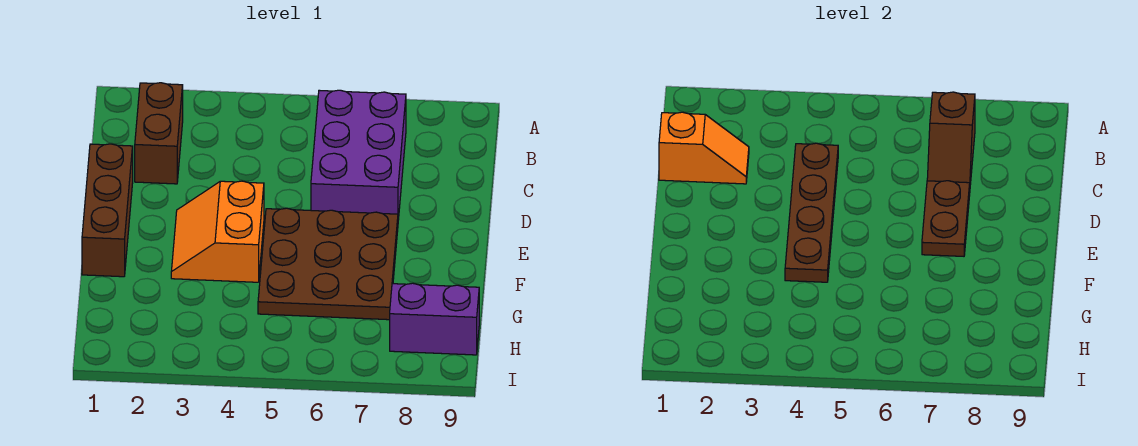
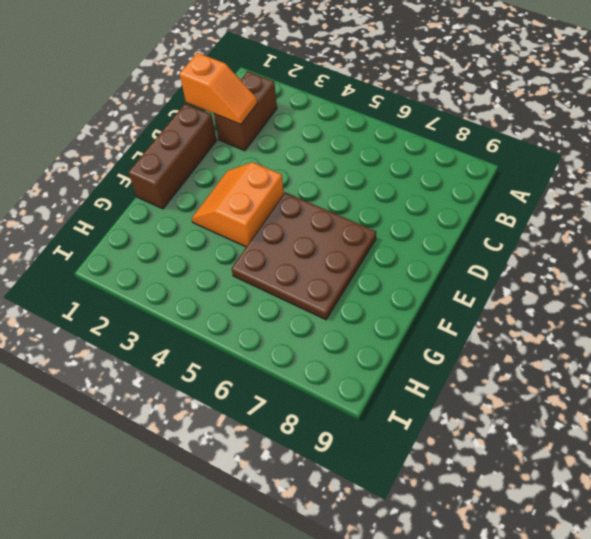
none -> purple brick B6:D7 level 1
none -> purple brick H8:H9 level 1

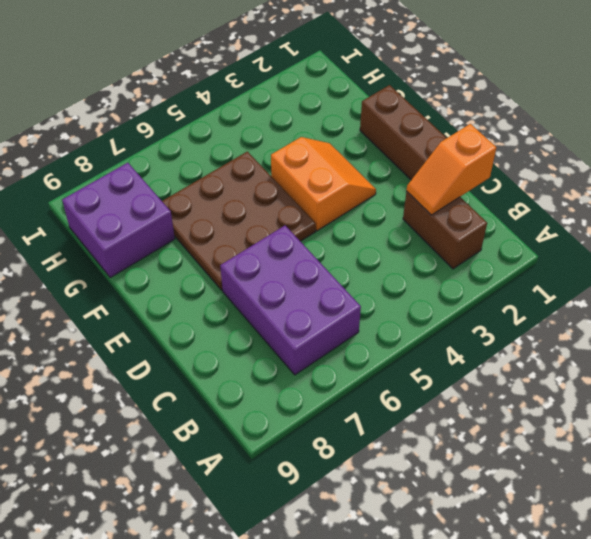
purple brick G8:H9 level 1 -> purple brick H8:H9 level 1
none -> brown slope B7:C7 level 2 top B
none -> brown plate C4:F4 level 2

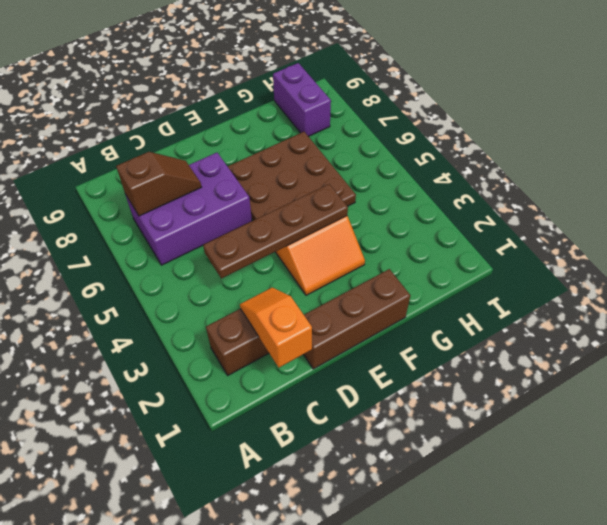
none -> brown plate D7:E7 level 2

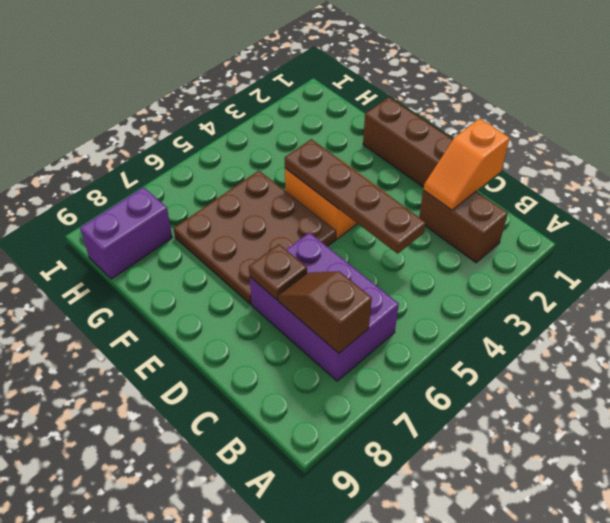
brown plate D7 level 2 -> brown plate D7:E7 level 2

